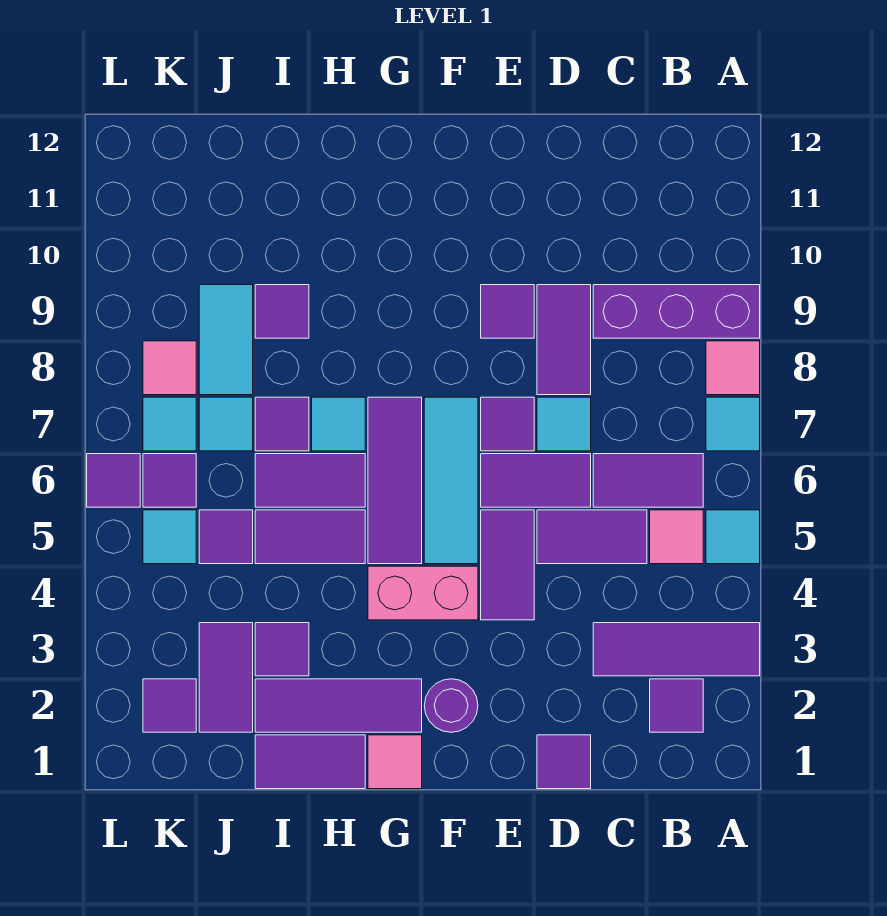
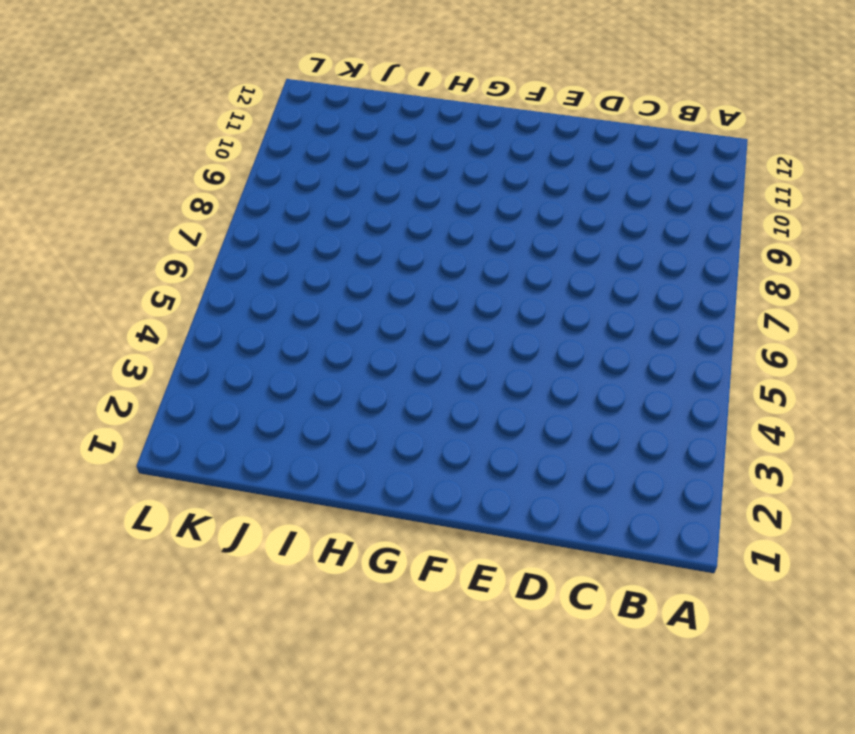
none -> purple tile A3:C3 level 1
none -> cyan tile A5 level 1
none -> cyan tile A7 level 1
none -> pink tile A8 level 1

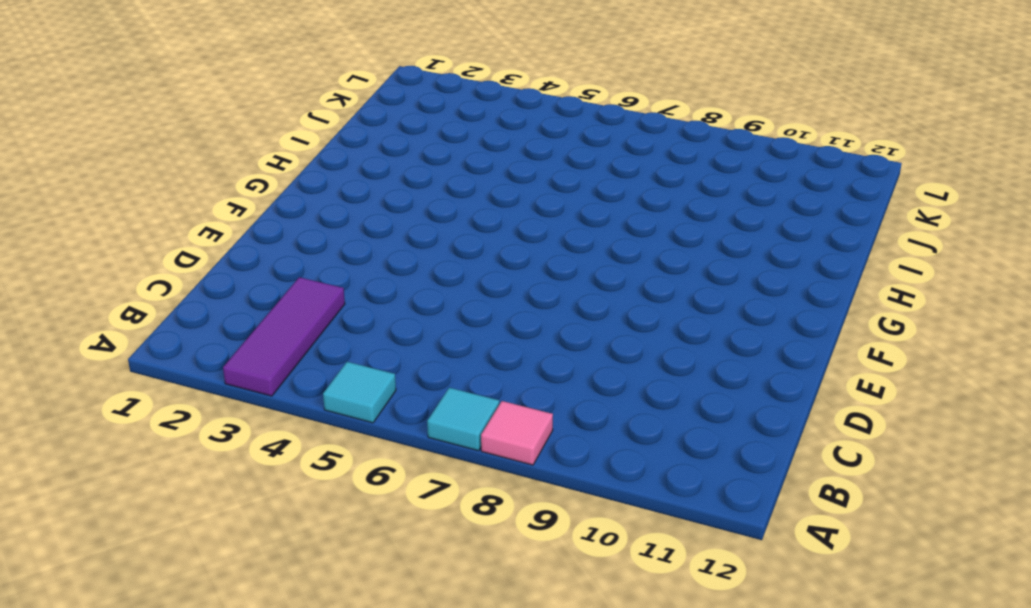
none -> purple brick A9:C9 level 1
none -> purple tile B2 level 1
none -> pink tile B5 level 1
none -> purple tile B6:C6 level 1

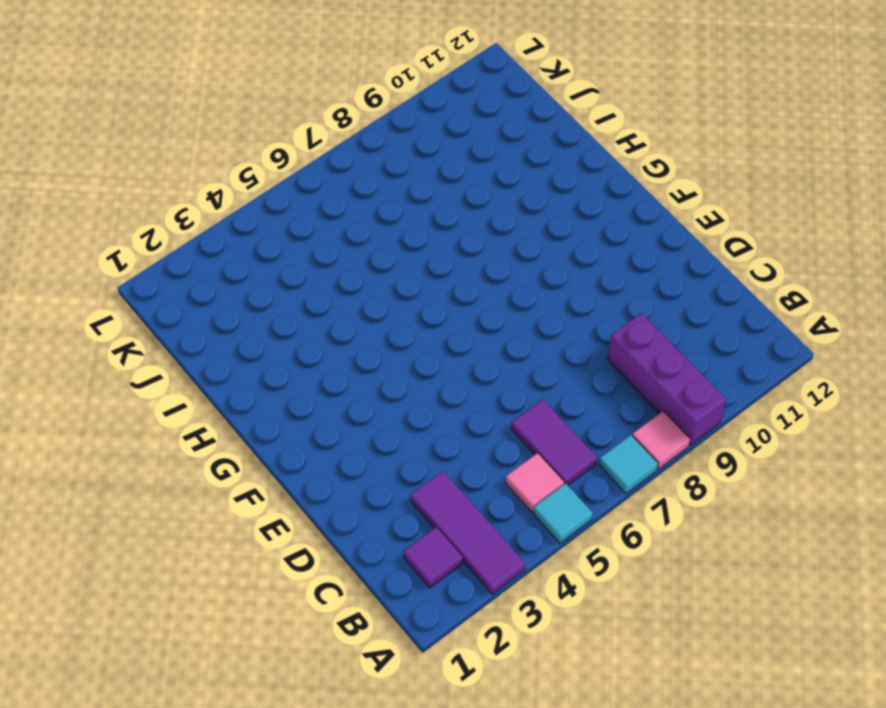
none -> purple tile C5:D5 level 1
none -> purple tile D1 level 1
none -> purple tile D6:E6 level 1
none -> cyan tile D7 level 1

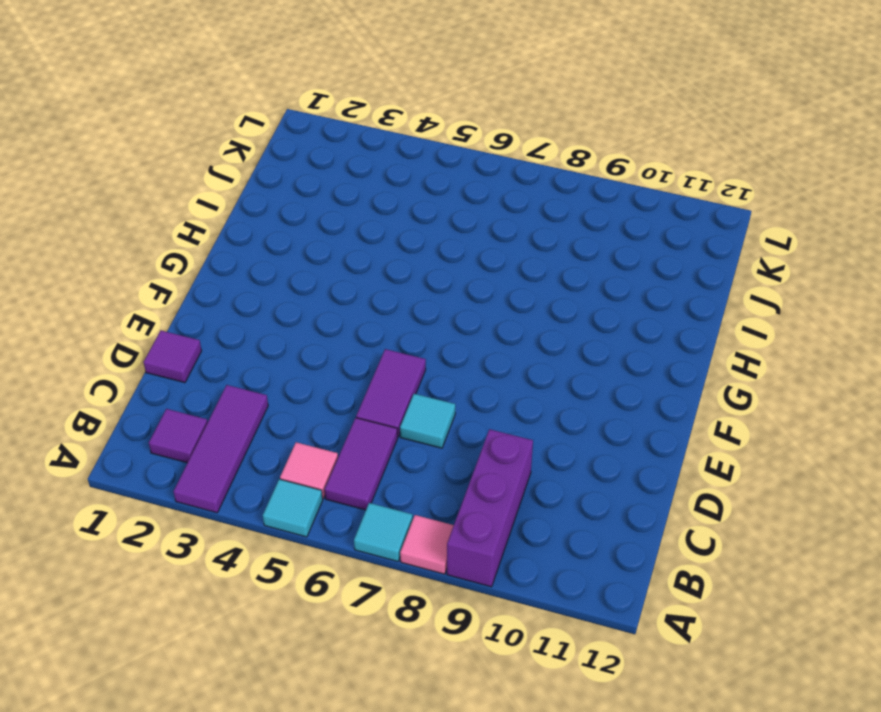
none -> purple tile C5:D5 level 1
none -> purple tile D8:D9 level 1
none -> purple tile E4:E5 level 1
none -> purple tile E7 level 1

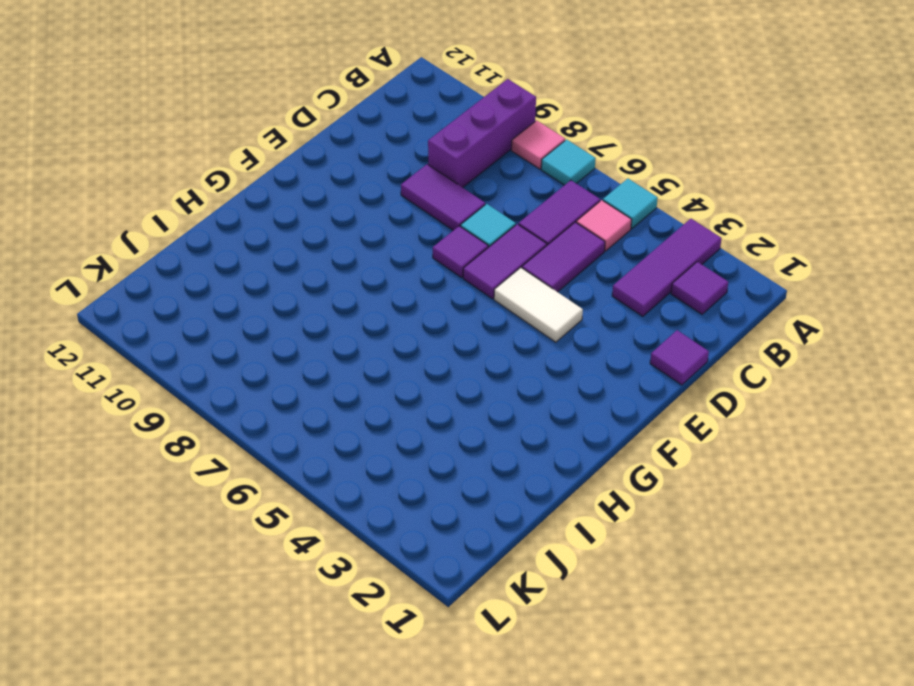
white tile E4:E5 level 1 -> purple tile E4:E5 level 1
none -> purple tile E9 level 1
none -> purple round brick F2 level 1
none -> pink brick F4:G4 level 1
none -> cyan tile F5:F7 level 1

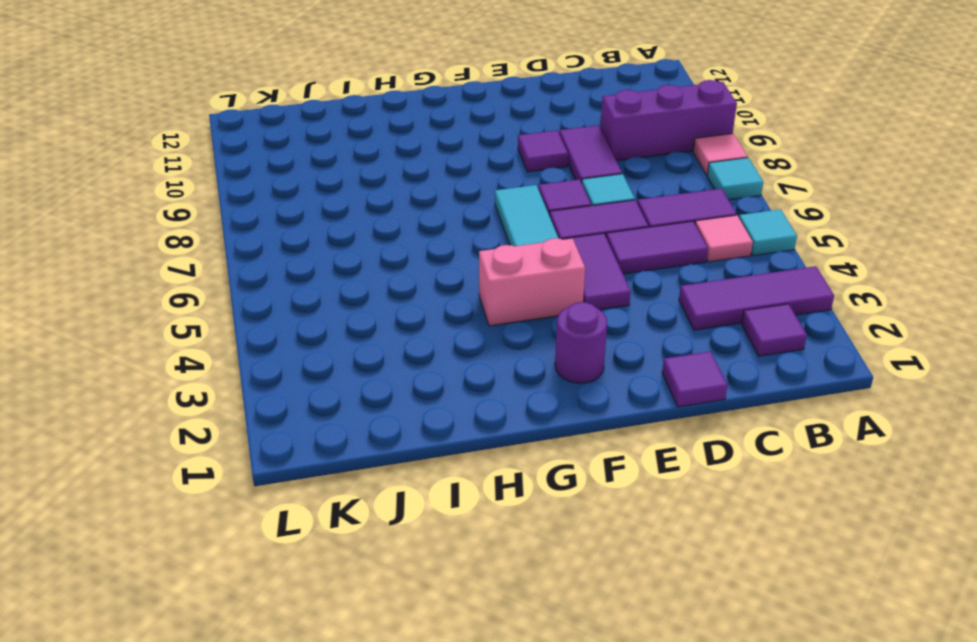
none -> pink tile G1 level 1
none -> purple tile G2:I2 level 1
none -> purple tile G5:G7 level 1
none -> purple tile H1:I1 level 1

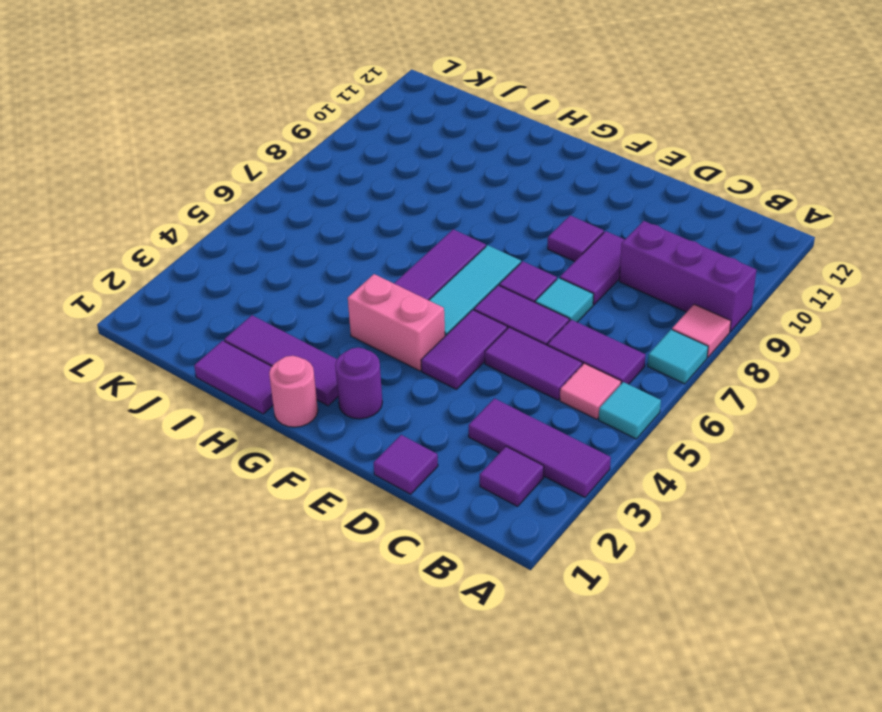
pink round brick G1 level 1 -> pink tile G1 level 1
none -> purple tile H5:I5 level 1
none -> purple tile H6:I6 level 1
none -> cyan tile H7 level 1
none -> purple tile I3 level 1

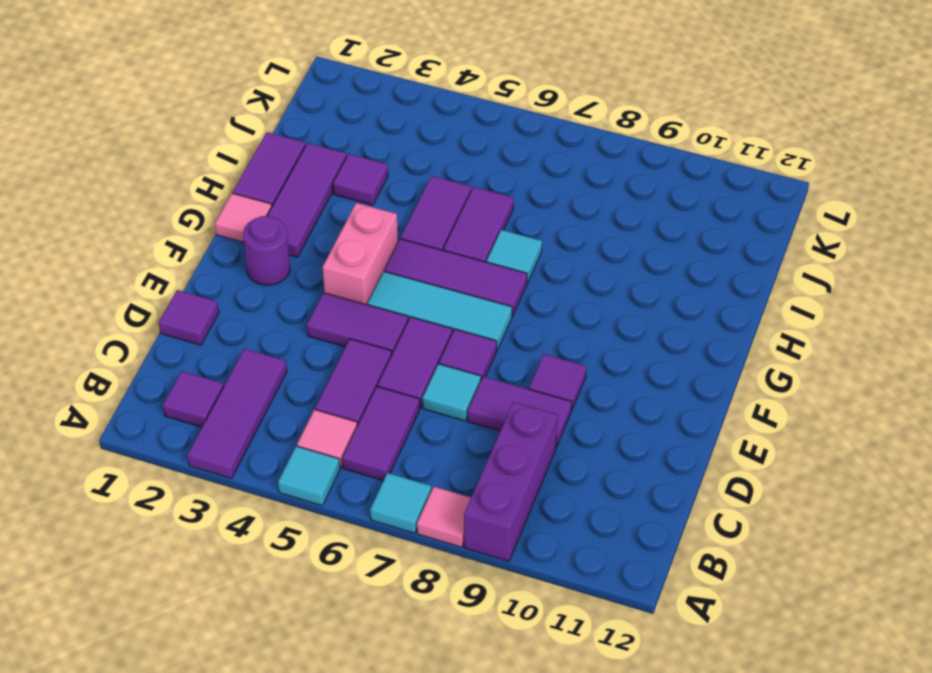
none -> purple tile I7 level 1
none -> purple tile I9 level 1
none -> purple tile J2:J3 level 1
none -> purple tile J5 level 1

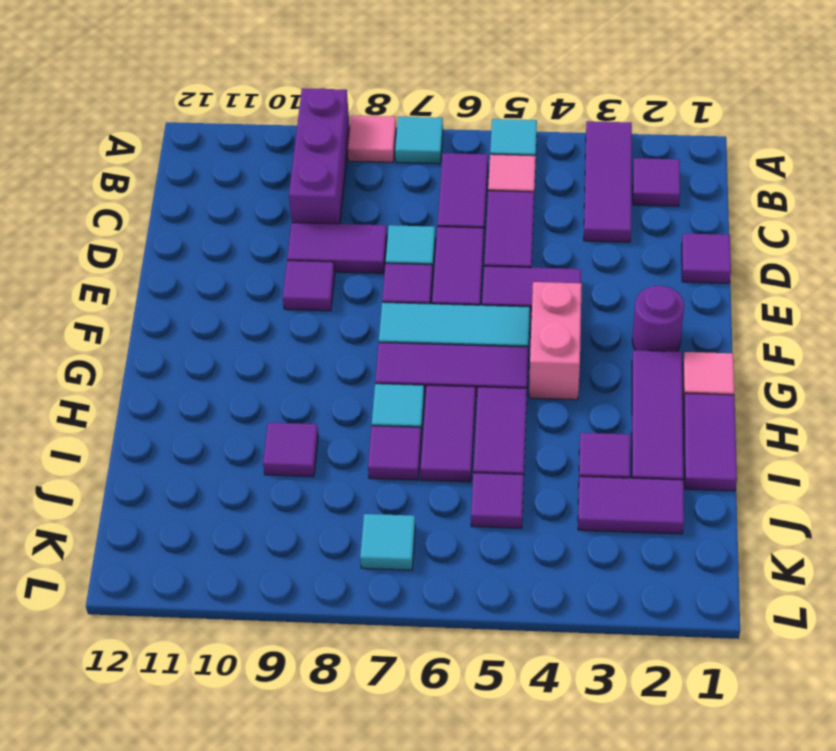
none -> cyan tile J7 level 1
none -> cyan tile J8:J9 level 1
none -> purple tile K2 level 1
none -> cyan tile K5 level 1

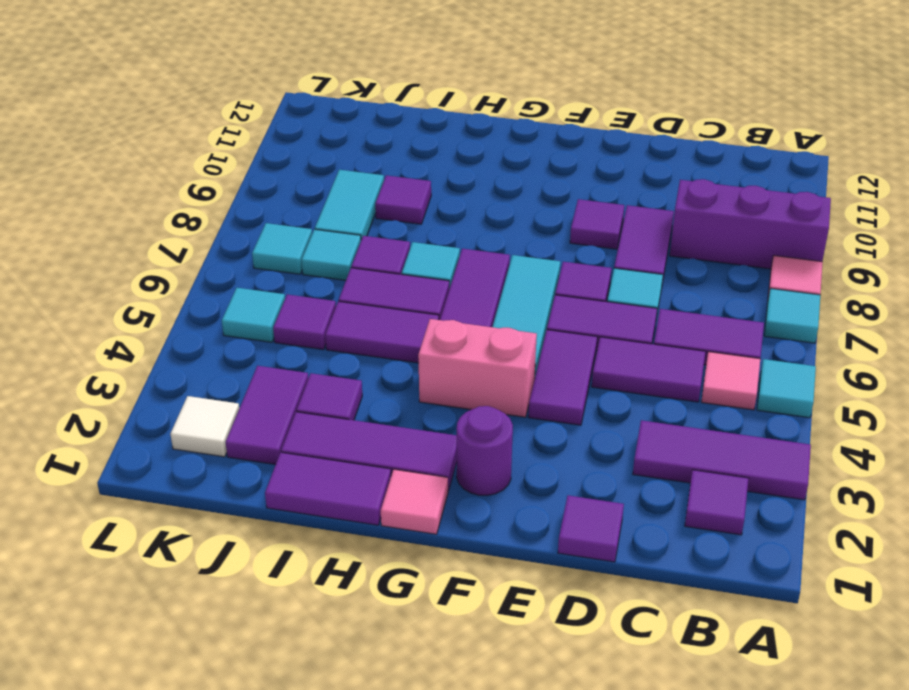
white tile K2 level 1 -> purple tile K2 level 1
none -> purple tile K6 level 1
none -> pink tile K8 level 1
none -> purple tile L6 level 1

